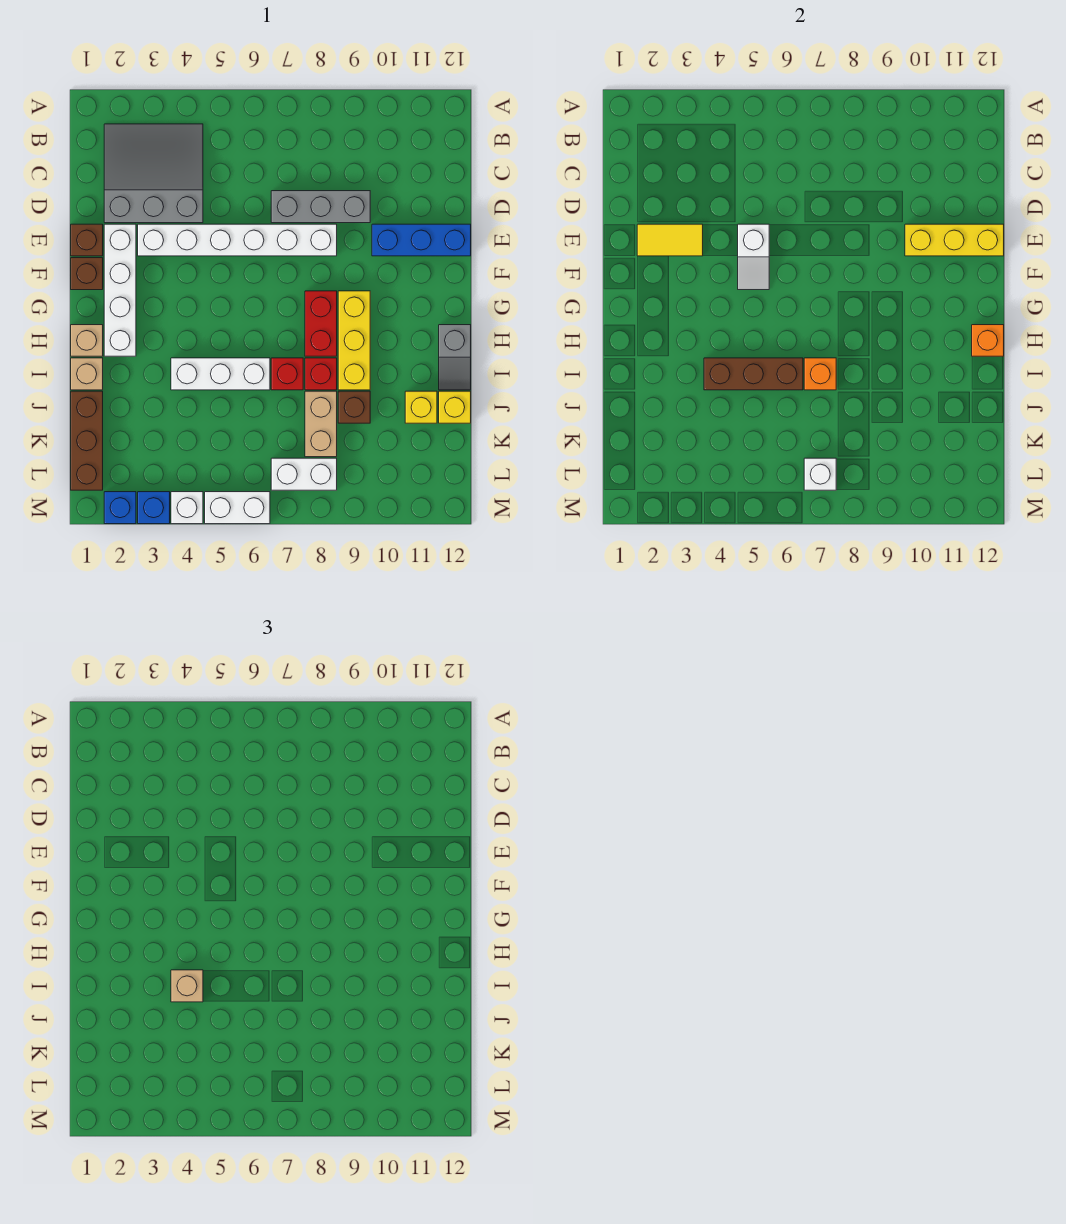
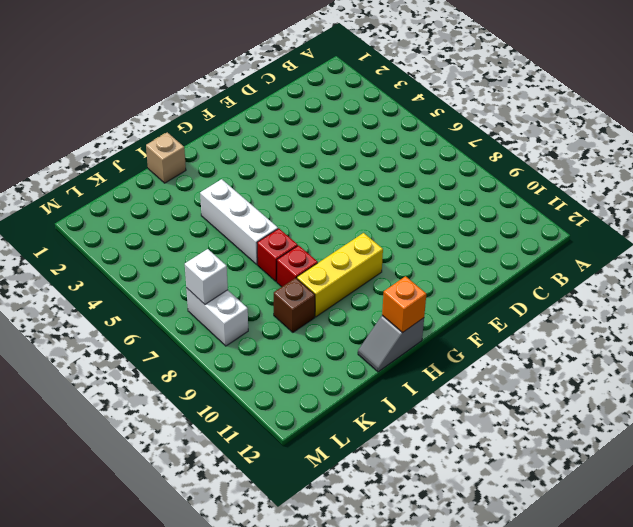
none -> grey slope B2:D4 level 1 top D
none -> grey brick D7:D9 level 1
none -> brown brick E1 level 1
none -> white brick E2:H2 level 1

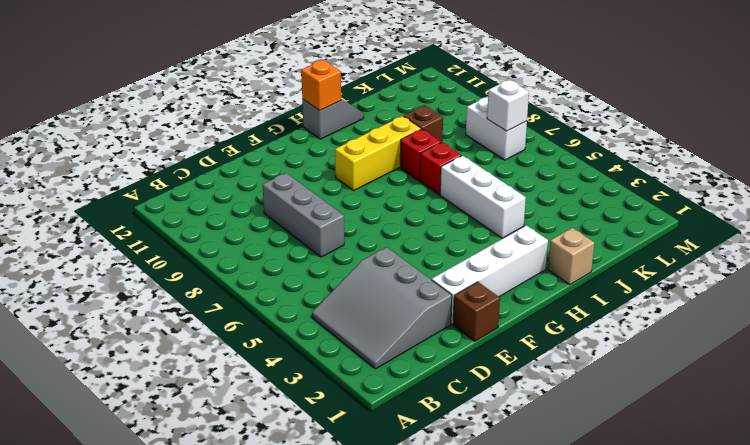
none -> white brick E3:E8 level 1
none -> blue brick E10:E12 level 1
none -> brown brick F1 level 1
none -> red brick G8:H8 level 1

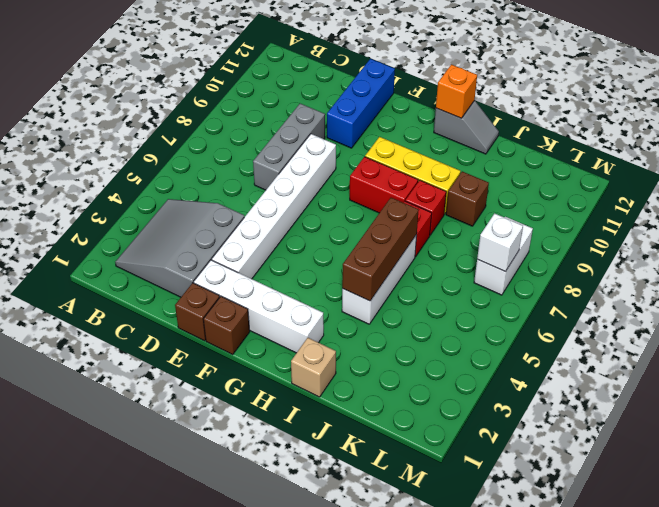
none -> tan brick H1 level 1
none -> brown brick J1:L1 level 1
none -> tan brick J8:K8 level 1
none -> yellow brick J11 level 1

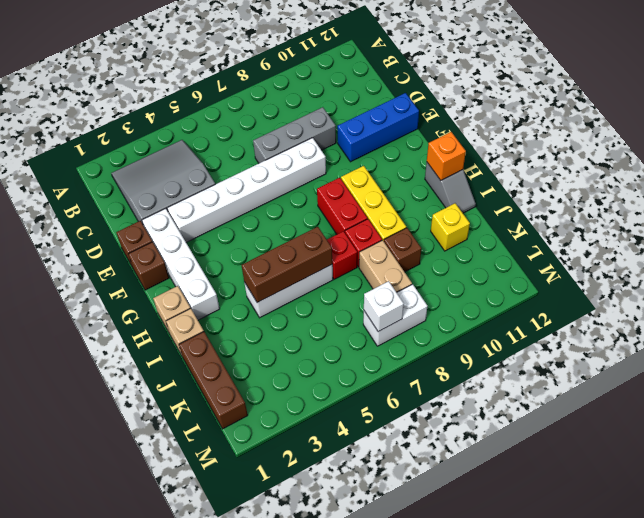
none -> yellow brick J12 level 1
none -> blue brick M2 level 1
none -> blue brick M3 level 1
none -> white brick M4 level 1

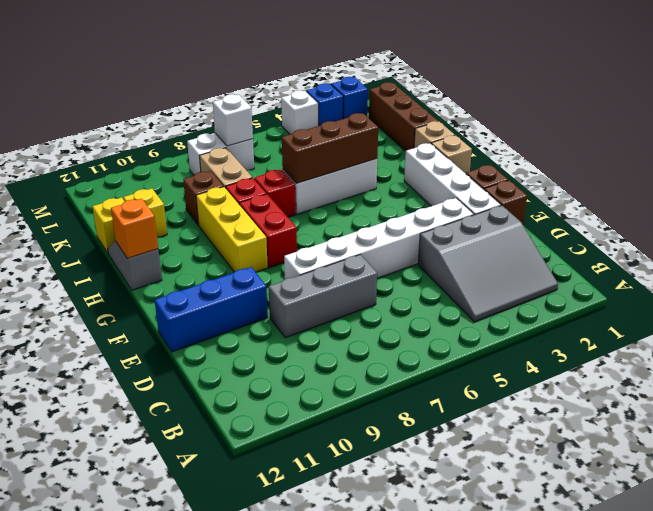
none -> white brick M5:M6 level 1
none -> yellow tile E2:E3 level 2
none -> white slope E5:F5 level 2 top E
none -> yellow brick E10:E12 level 2

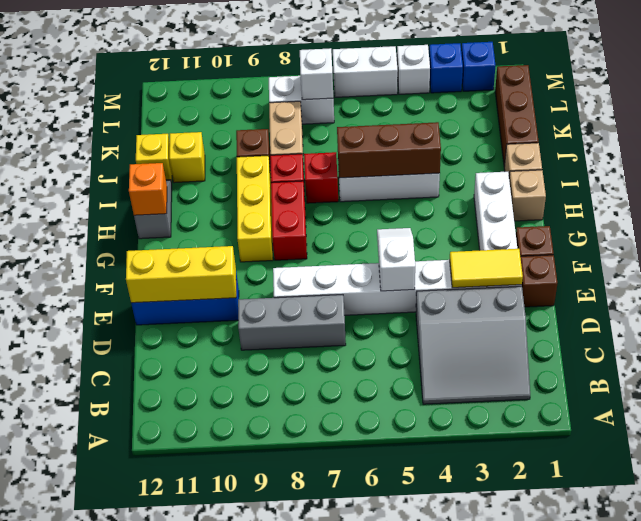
none -> orange brick I7 level 2
none -> tan brick I4 level 3

